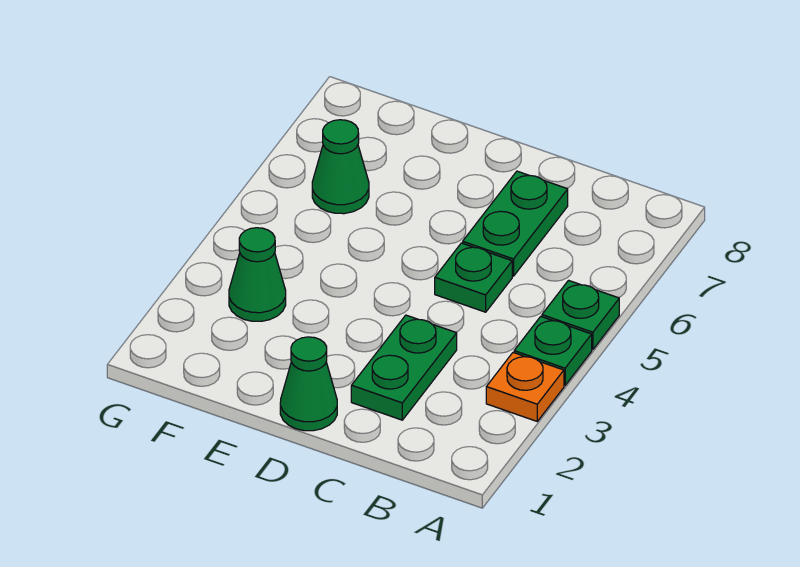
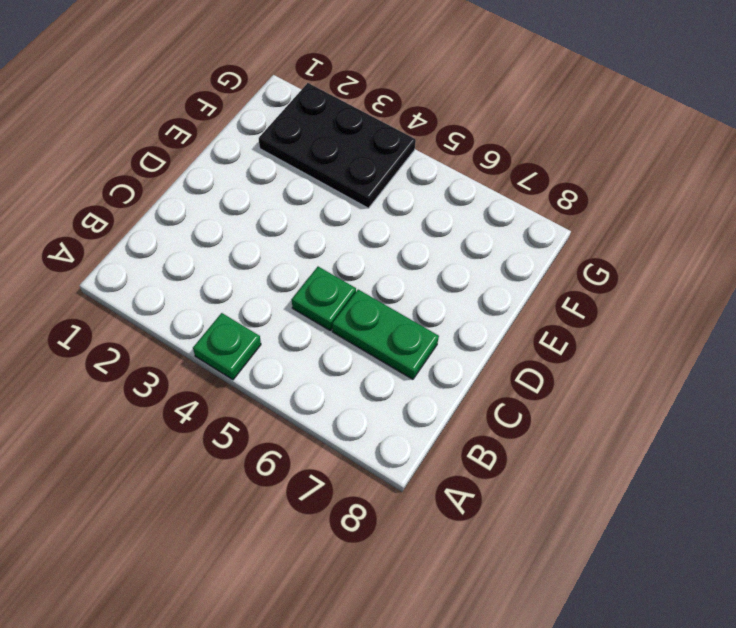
black plate F2:G4 level 1 -> green cone F3 level 1
none -> orange plate A3 level 1
none -> green plate A5 level 1

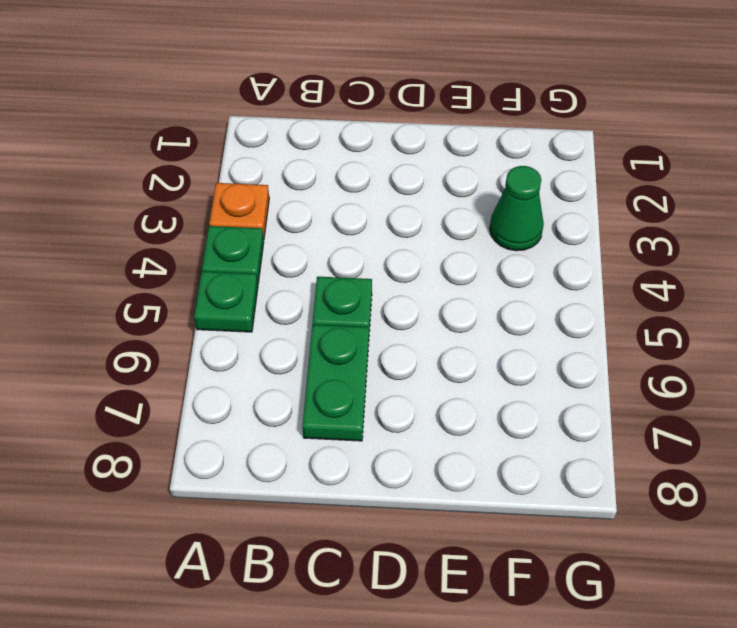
none -> green plate C2:C3 level 1
none -> green cone D1 level 1

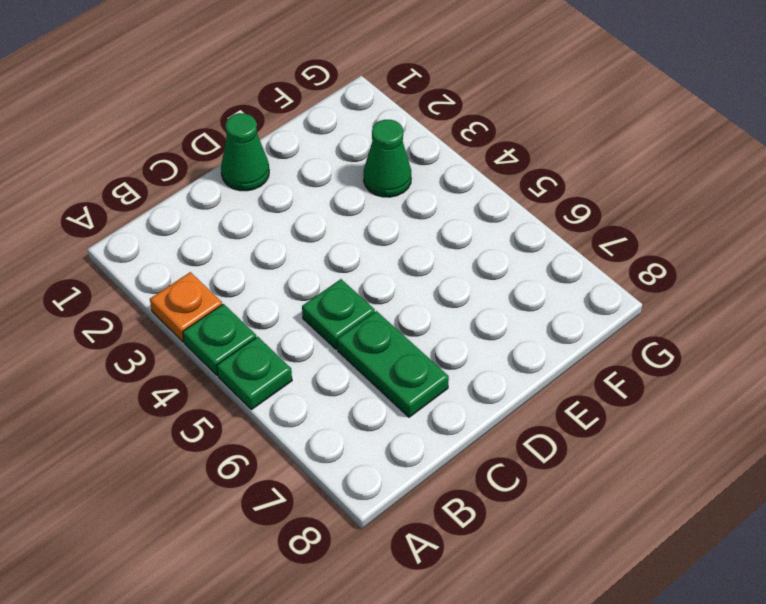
none -> green plate C2:C3 level 1
none -> green cone F6 level 1

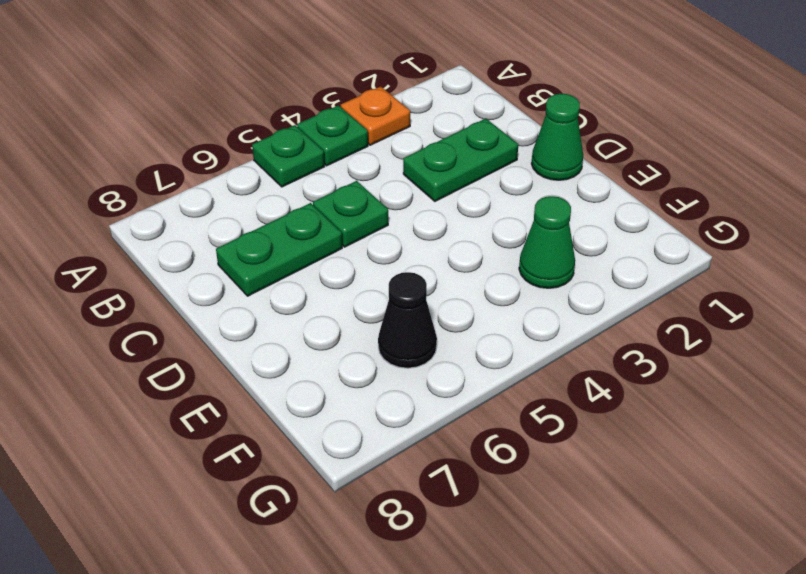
black cone F6 level 1 -> green cone F6 level 1

